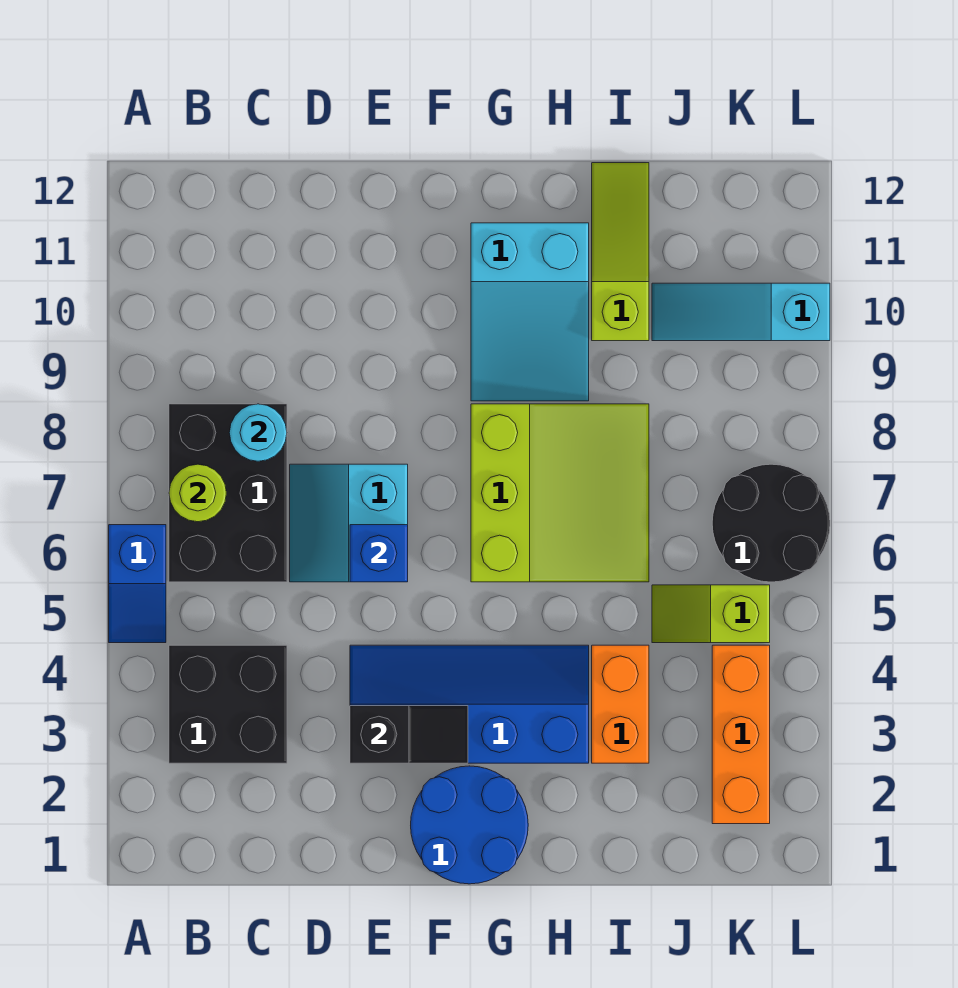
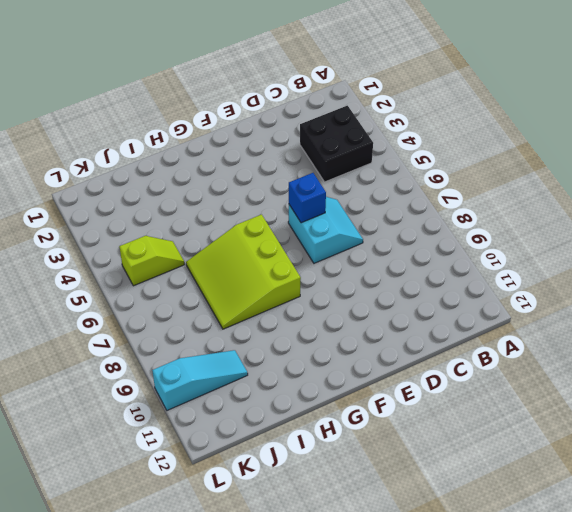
none -> blue slope A5:A6 level 1 top 6
none -> black brick B6:C8 level 1
none -> blue slope E3:H4 level 1 top 3

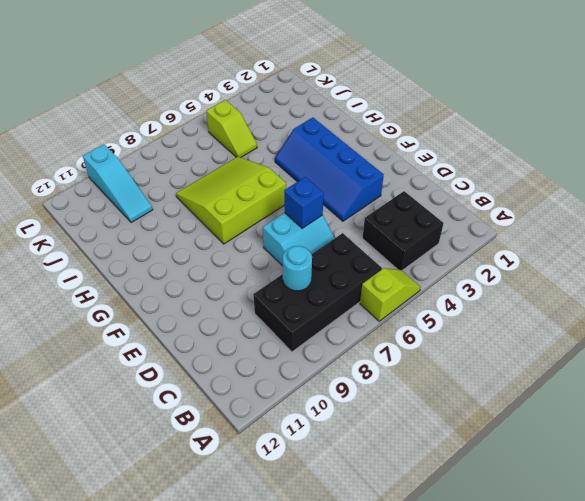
lime slope A5:A6 level 1 top 6 -> blue slope A5:A6 level 1 top 6
black brick B6:C9 level 1 -> black brick B6:C8 level 1
none -> blue round brick F1:G2 level 1
none -> cyan slope G9:H11 level 1 top 11
none -> orange brick I3:I4 level 1

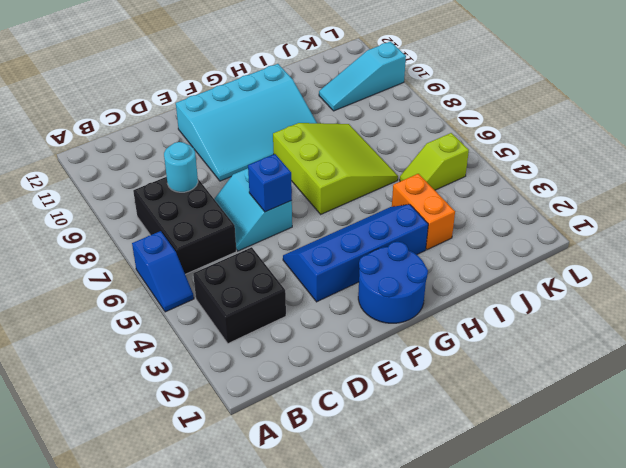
cyan slope E9:H11 level 1 top 11 -> cyan slope G9:H11 level 1 top 11
none -> lime slope I10:I12 level 1 top 10
none -> orange brick K2:K4 level 1
none -> black round brick K6:L7 level 1

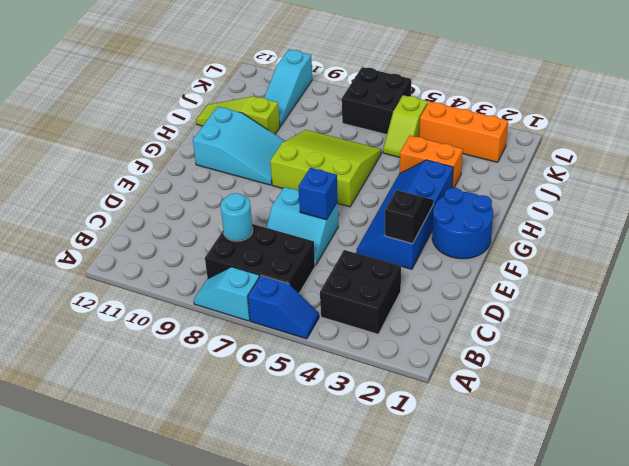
cyan slope A7:A8 level 1 top 7 -> none
black brick K6:L7 level 1 -> black round brick K6:L7 level 1
none -> lime round brick B7 level 2

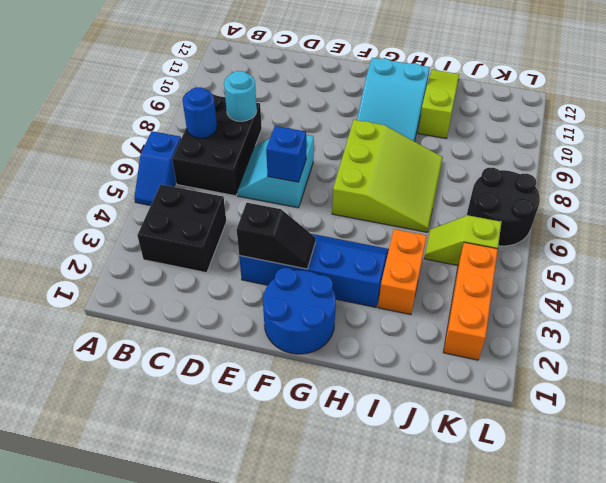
blue round brick B7 level 2 -> lime round brick B7 level 2
none -> cyan slope J10:L10 level 1 top L

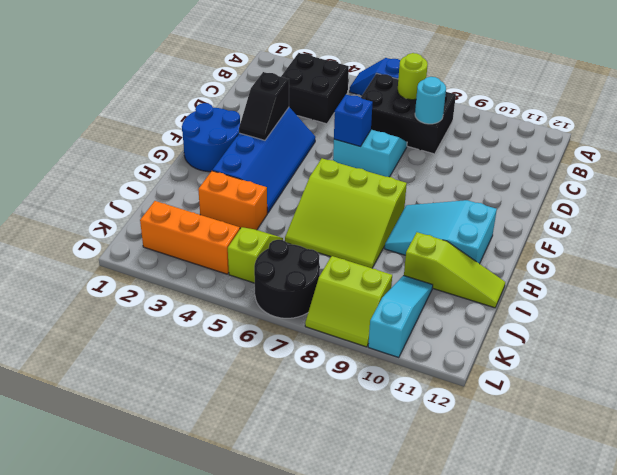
lime slope K8:L9 level 1 top K -> none

